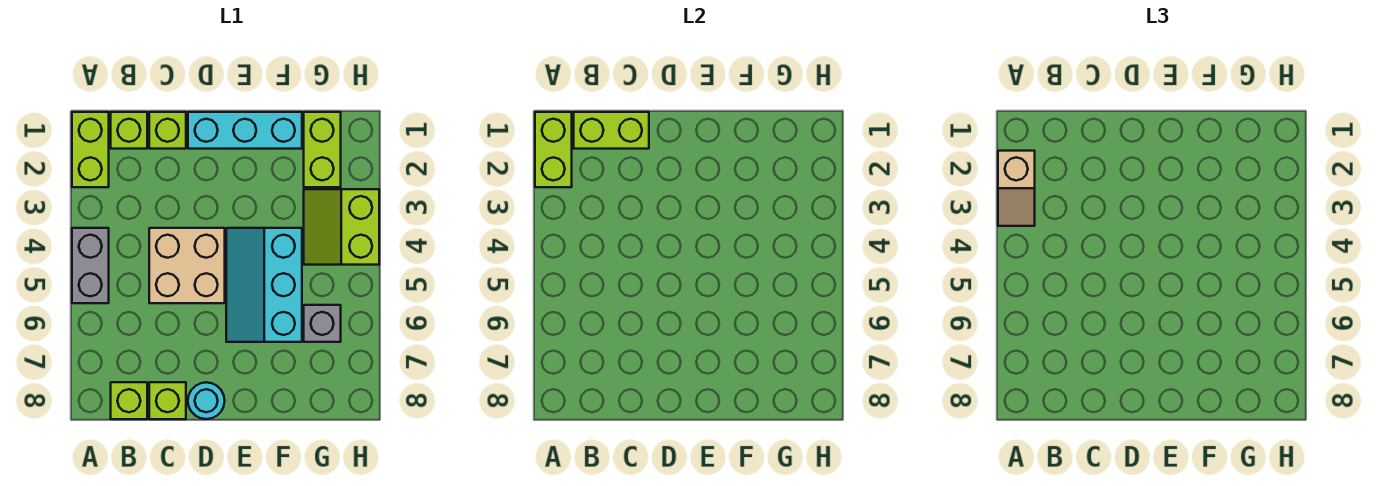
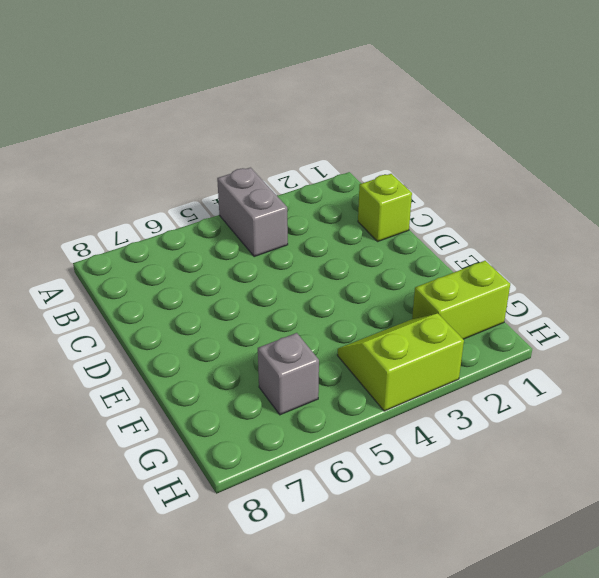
grey brick A4:B4 level 1 -> grey brick A4:A5 level 1
none -> lime brick A1:A2 level 1
none -> lime brick B1 level 1
none -> lime brick B8 level 1

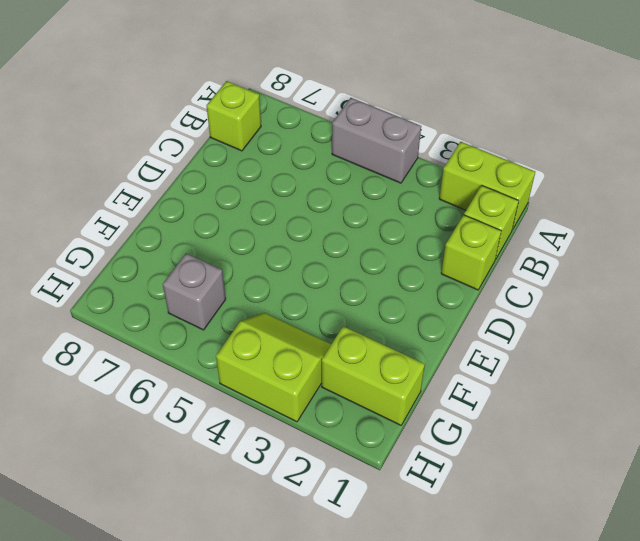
none -> tan brick C4:D5 level 1
none -> lime brick C8 level 1
none -> cyan brick D1:F1 level 1

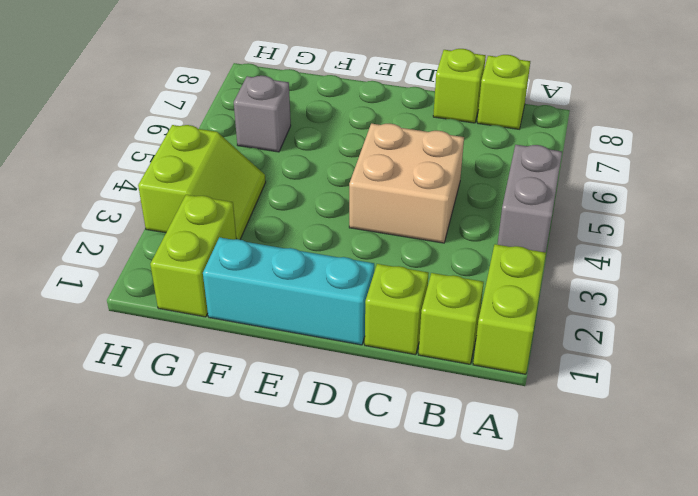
none -> cyan round brick D8 level 1
none -> cyan slope E4:F6 level 1 top F
none -> lime brick A1:A2 level 2

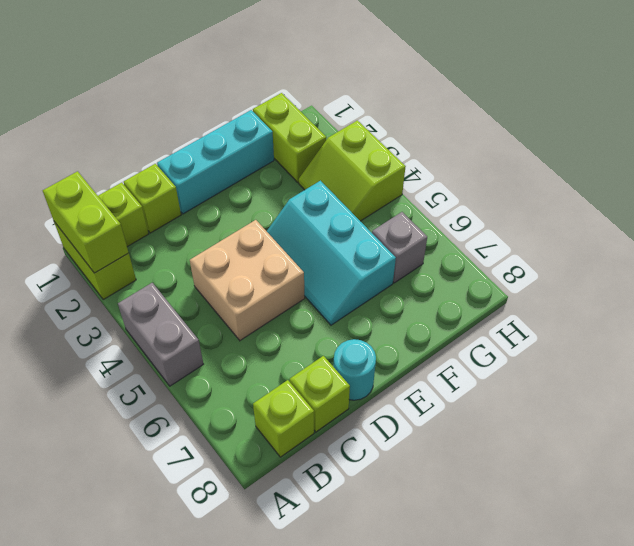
none -> lime brick B1:C1 level 2
none -> tan slope A2:A3 level 3 top 2

